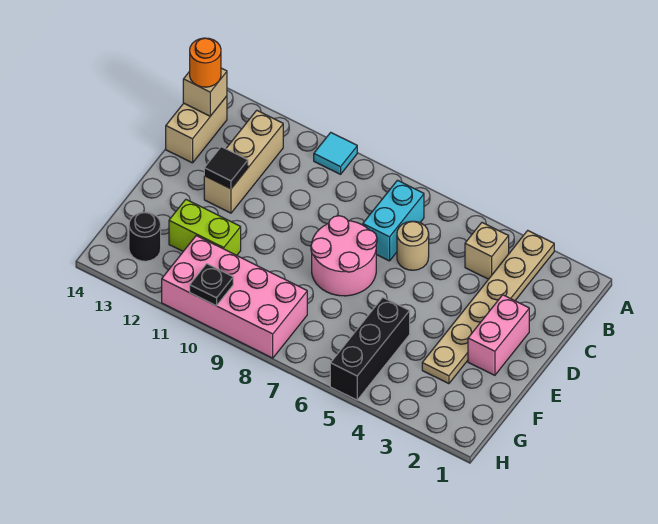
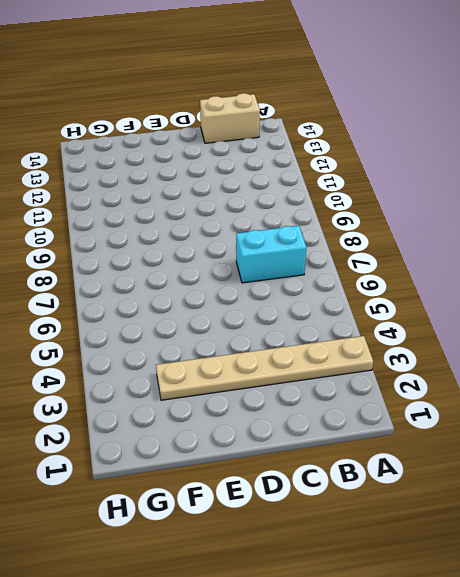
none -> cyan tile A10 level 1
none -> tan brick B4 level 1
none -> tan brick B12:D12 level 1

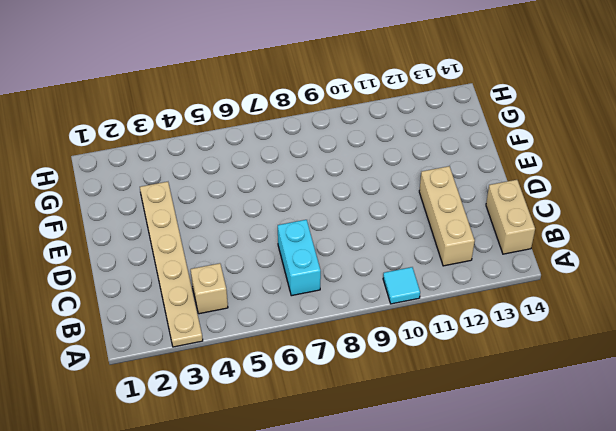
none -> tan round brick C6 level 1
none -> pink brick D2:E2 level 1
none -> pink round brick D7:E8 level 1

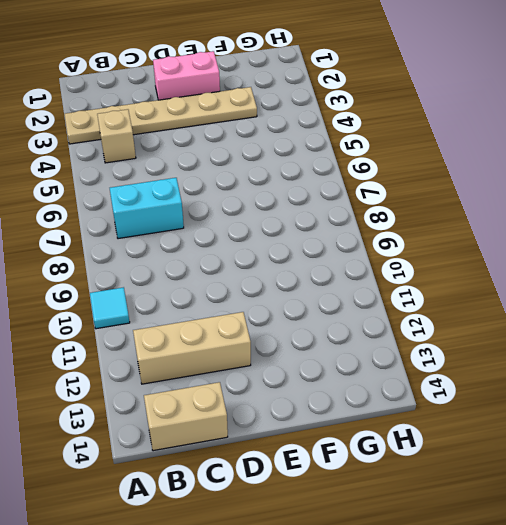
none -> tan round brick C6 level 1
none -> pink round brick D7:E8 level 1
none -> black brick F5:H5 level 1

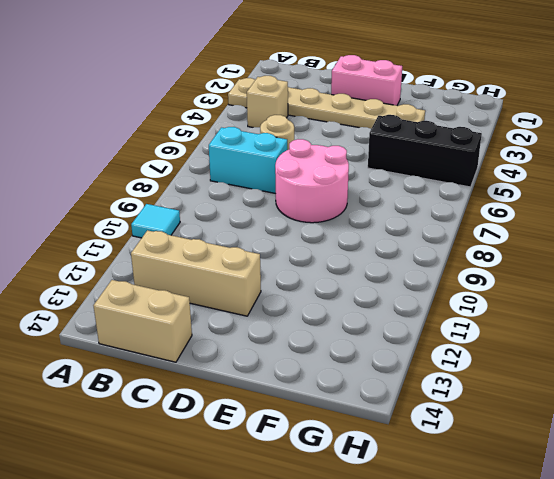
none -> lime brick F11:F12 level 1
none -> pink brick G8:H11 level 1
none -> black round brick G13 level 1

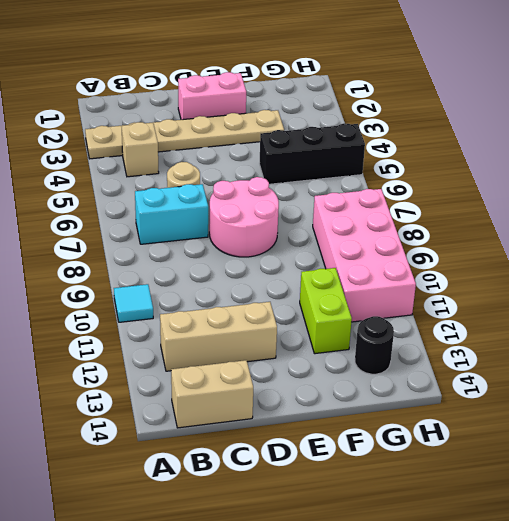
none -> tan brick B14 level 2
none -> black tile D12 level 2
none -> black plate H10 level 2

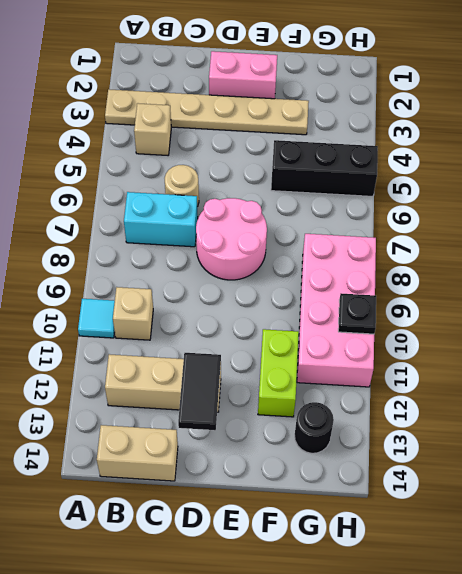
tan brick B10 level 1 -> tan brick B14 level 2
black tile D12:D13 level 2 -> black tile D12 level 2
none -> orange round brick B14 level 3

